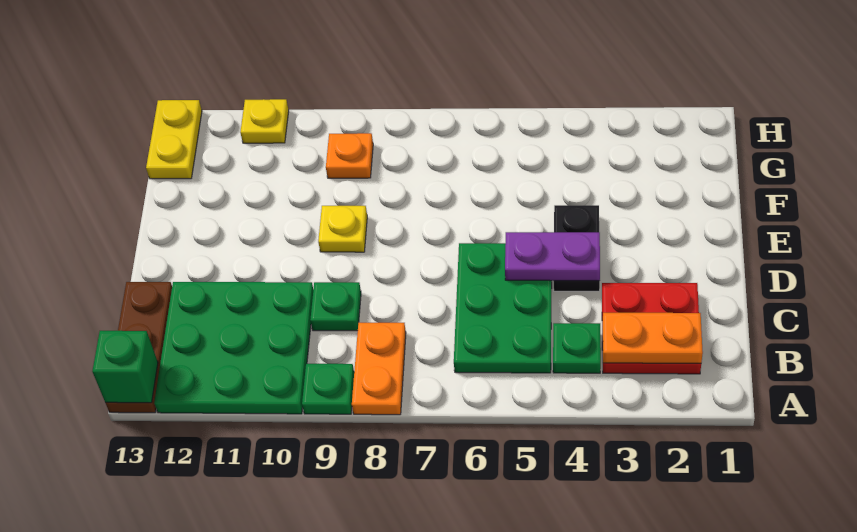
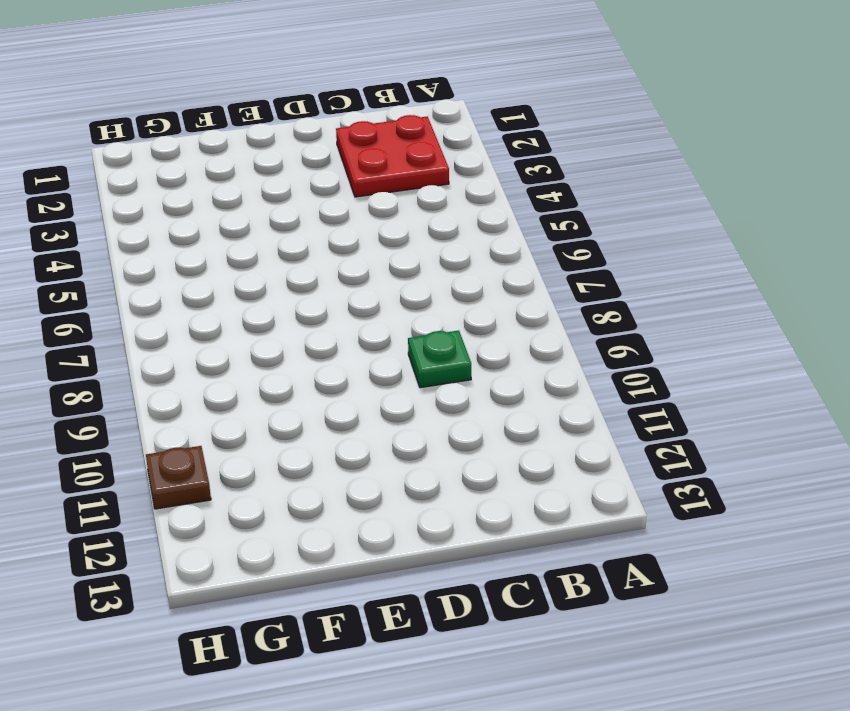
brown plate H11 level 1 -> yellow plate H11 level 1
none -> orange plate A8:B8 level 1
none -> green plate A9 level 1
none -> green plate A10:C12 level 1

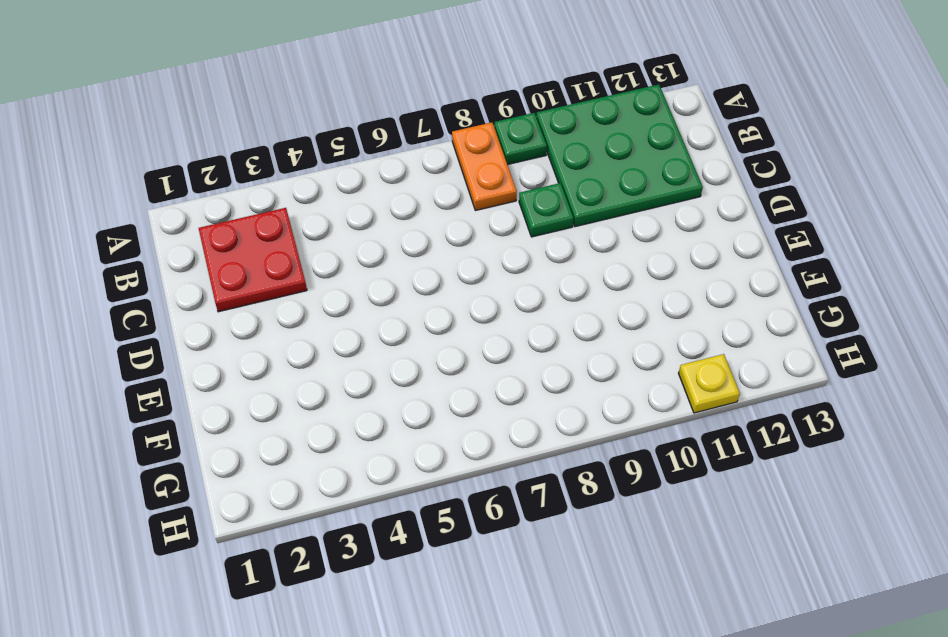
none -> brown plate A13:C13 level 1
none -> green plate B4 level 1
none -> green plate B5:D6 level 1

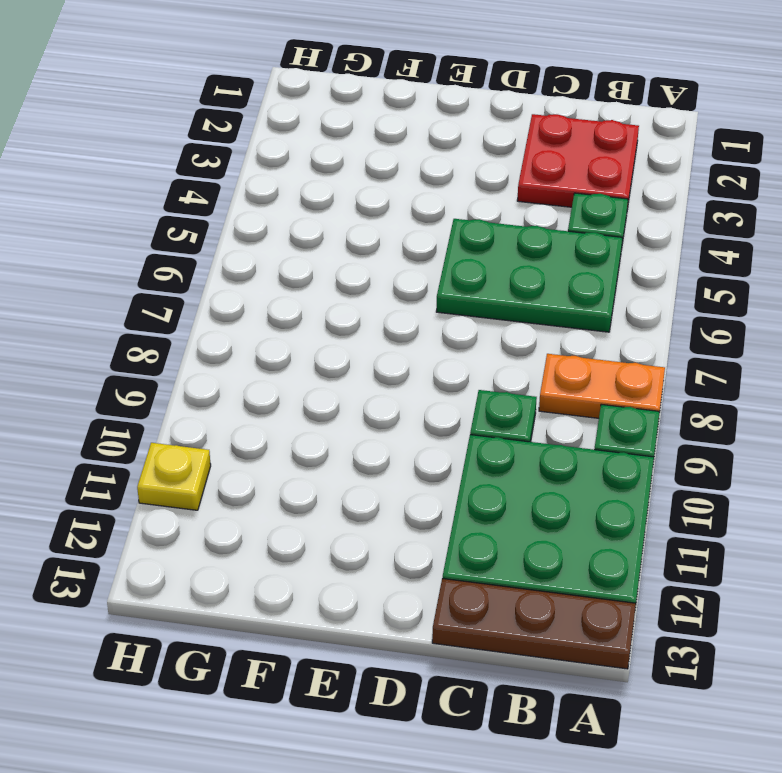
none -> black plate D4:E4 level 1
none -> yellow plate E9 level 1
none -> orange plate G9 level 1

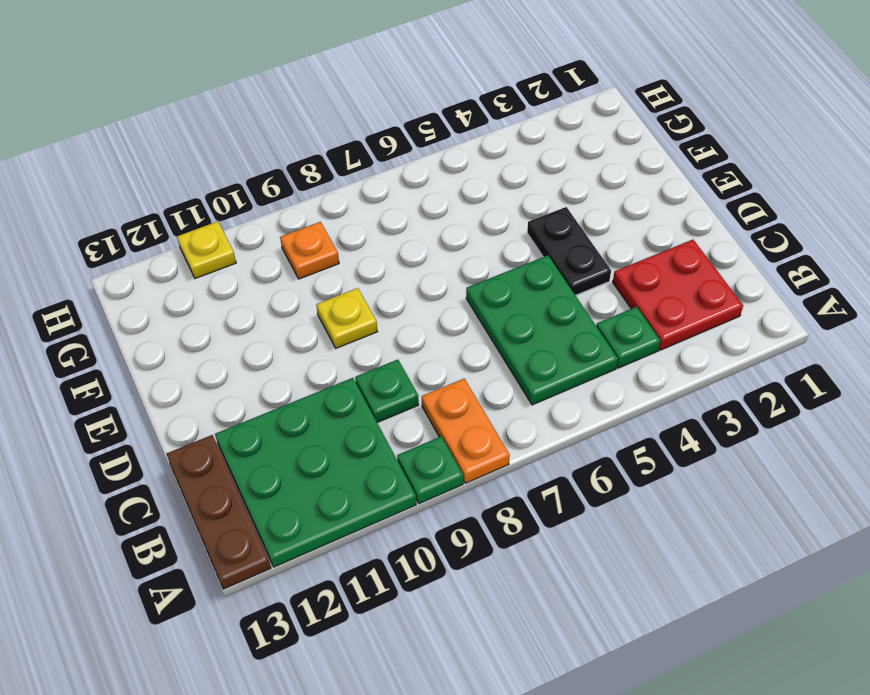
none -> yellow plate G13:H13 level 1
none -> green brick A13 level 2
none -> orange plate B2:B3 level 2

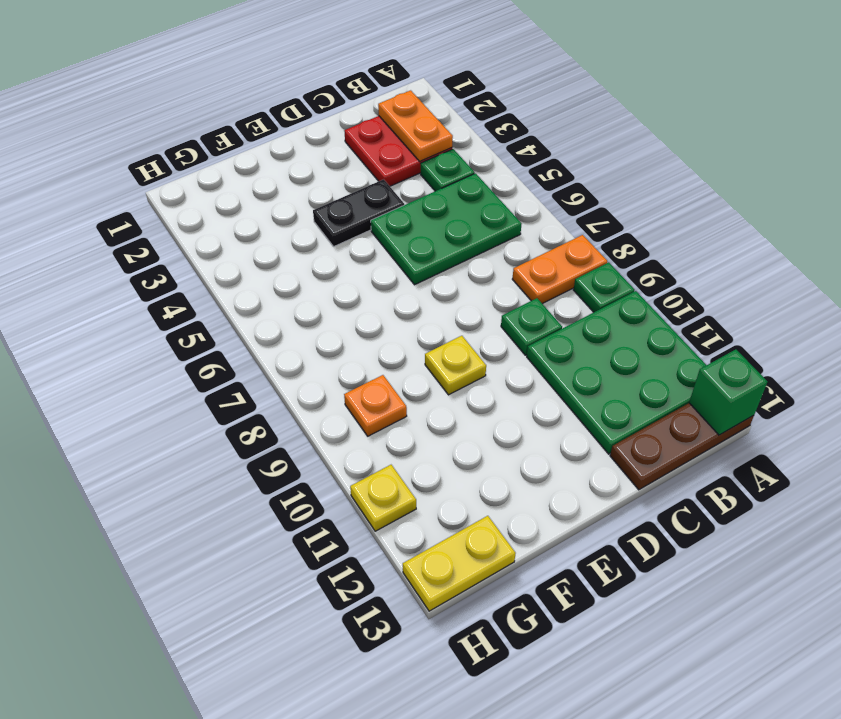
none -> purple plate D4:D5 level 2

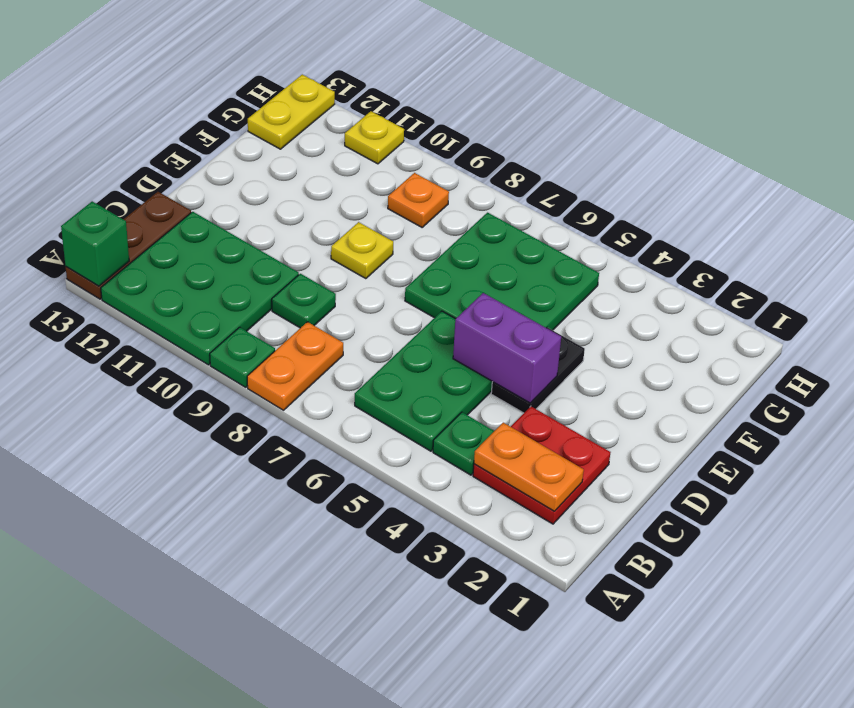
purple brick D4:D5 level 2 -> purple plate D4:D5 level 2
green plate E5:G7 level 1 -> none

